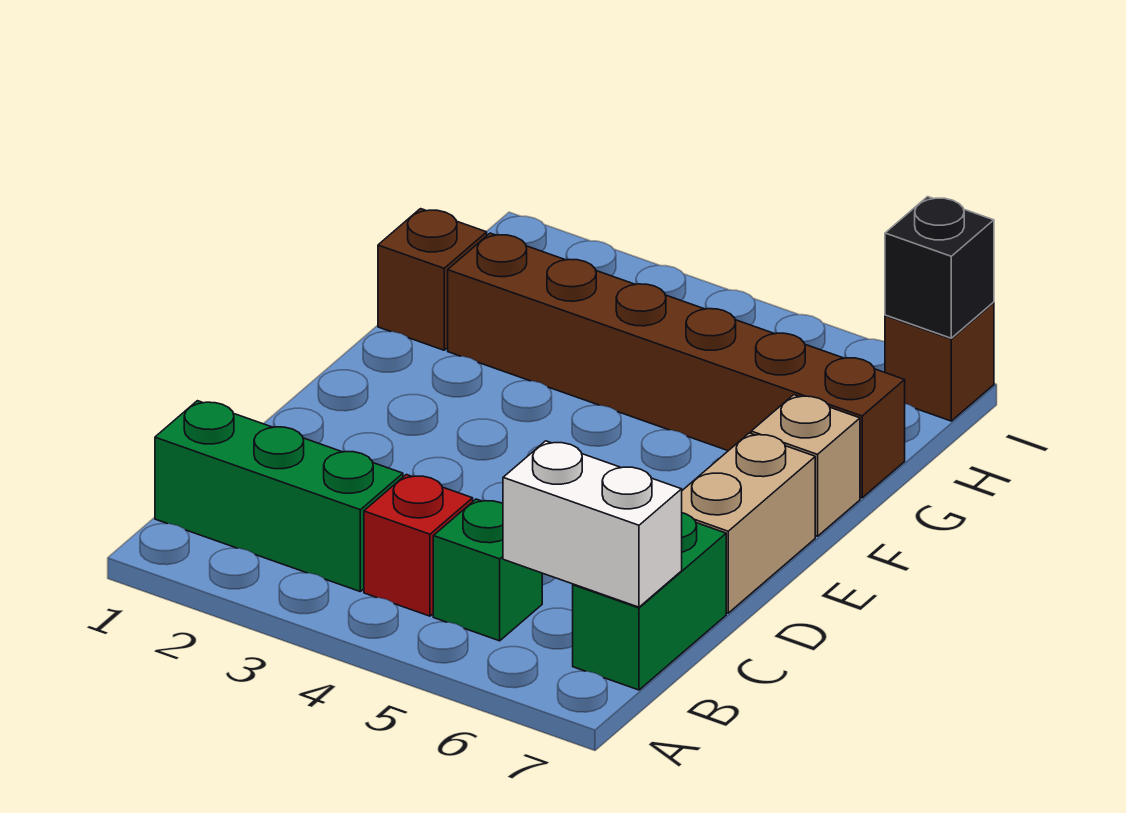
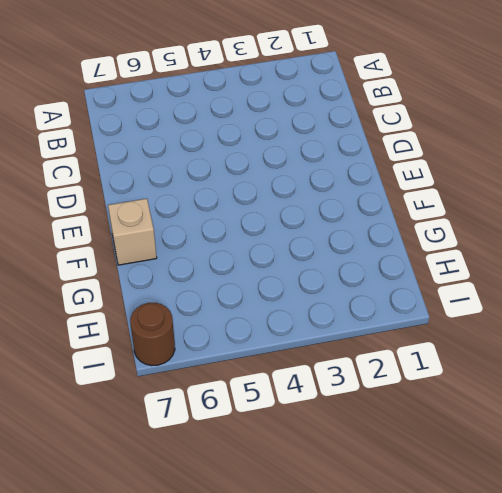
brown round brick I7 level 1 -> brown brick I7 level 1
none -> green brick B1:B3 level 1
none -> red brick B4 level 1

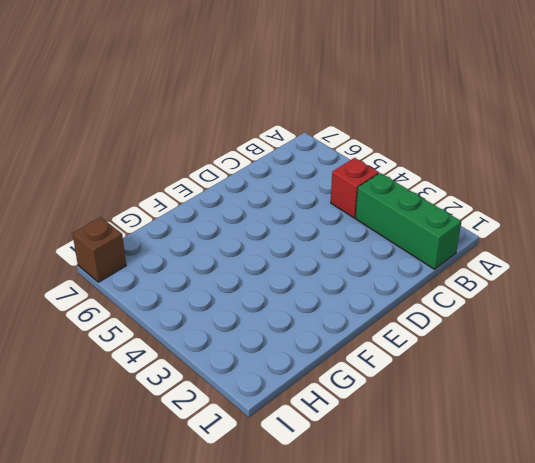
none -> green brick B5 level 1
none -> green brick B7:C7 level 1

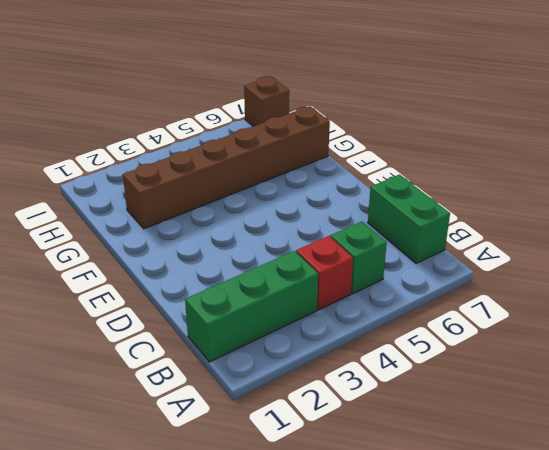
none -> tan brick D7:E7 level 1
none -> tan brick F7 level 1

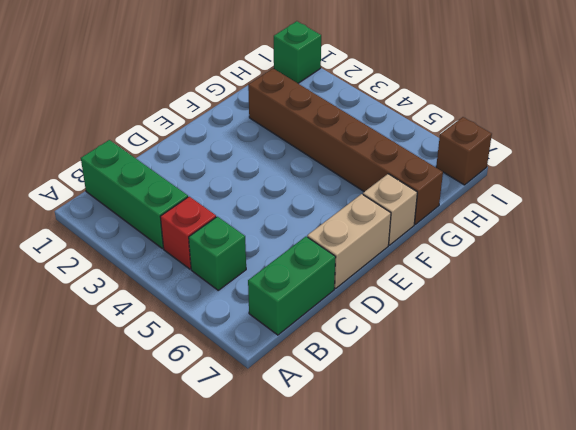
green brick I1 level 1 -> none
none -> brown brick G1 level 1
none -> white brick B6:B7 level 2

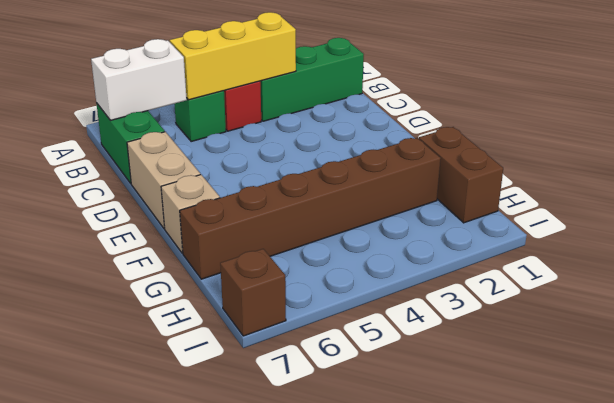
yellow brick B3:B5 level 2 -> none
brown brick G1:H1 level 1 -> brown brick G1 level 1
none -> black brick I7 level 2

